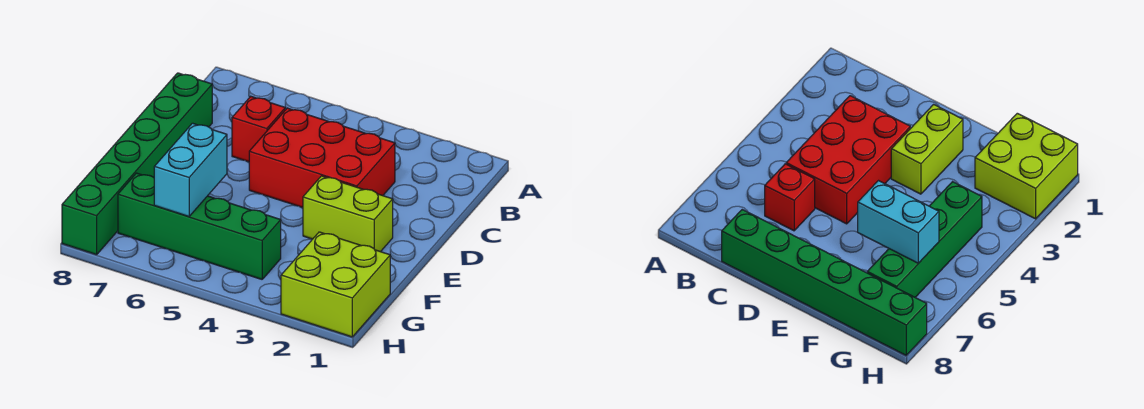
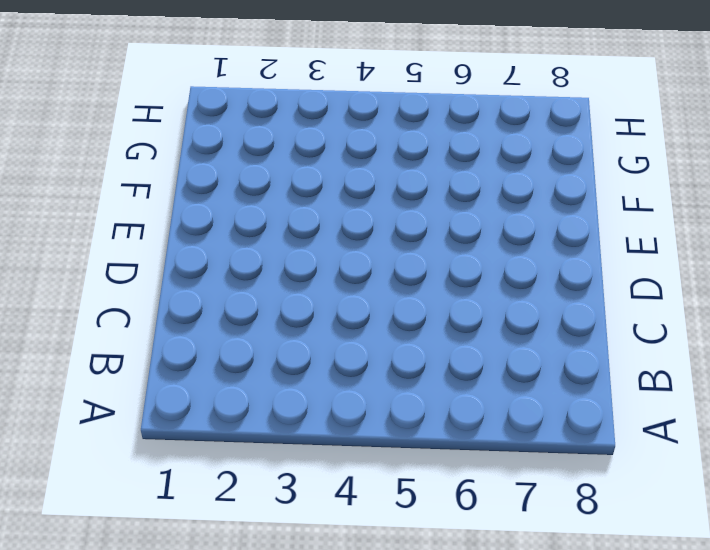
none -> red brick C3:D5 level 1
none -> red brick C6 level 1

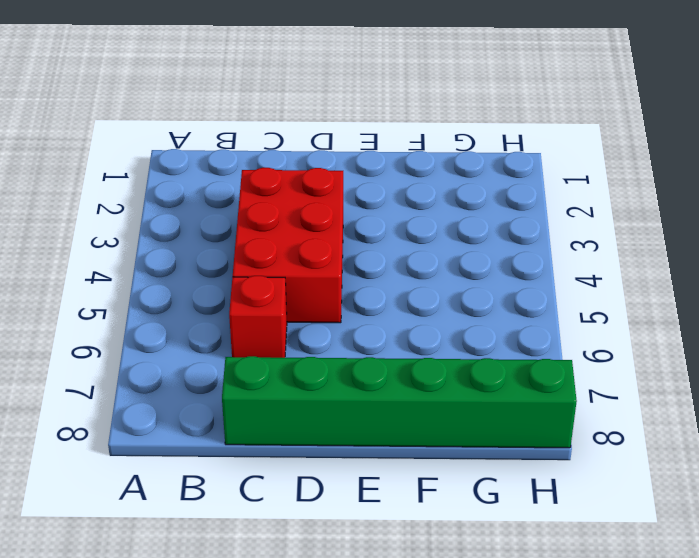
none -> lime brick E2:E3 level 1
none -> lime brick G1:H2 level 1

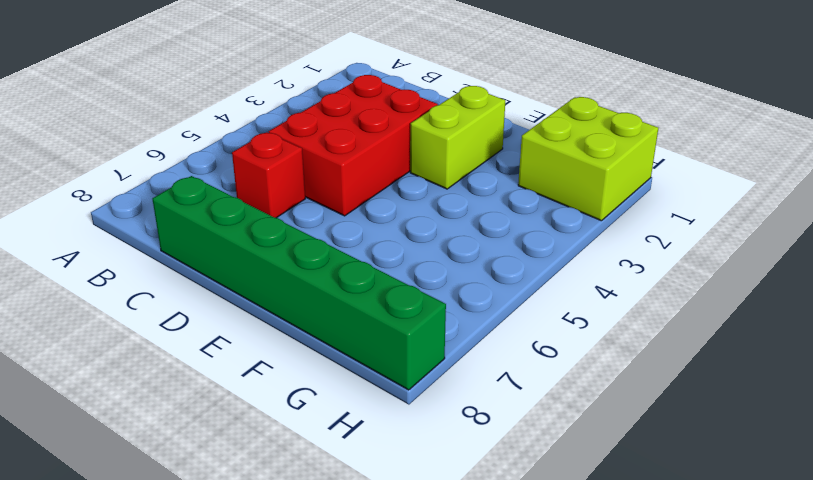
none -> green brick G4:G7 level 1
none -> cyan brick F6:G6 level 2

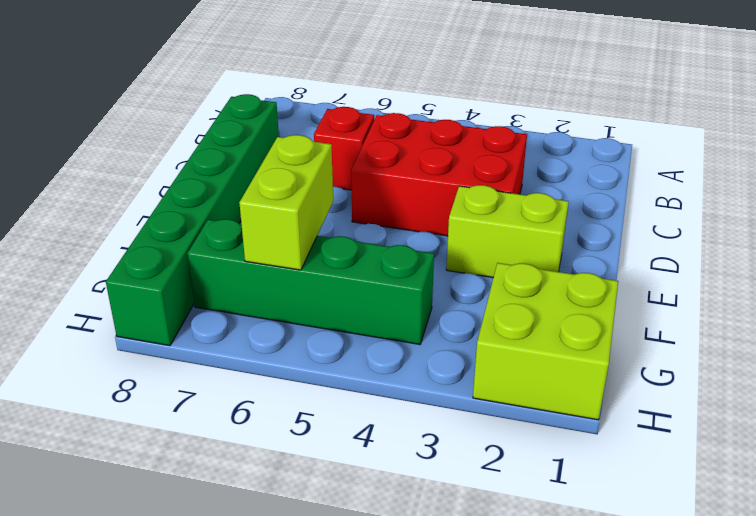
lime brick F6:G6 level 2 -> cyan brick F6:G6 level 2

